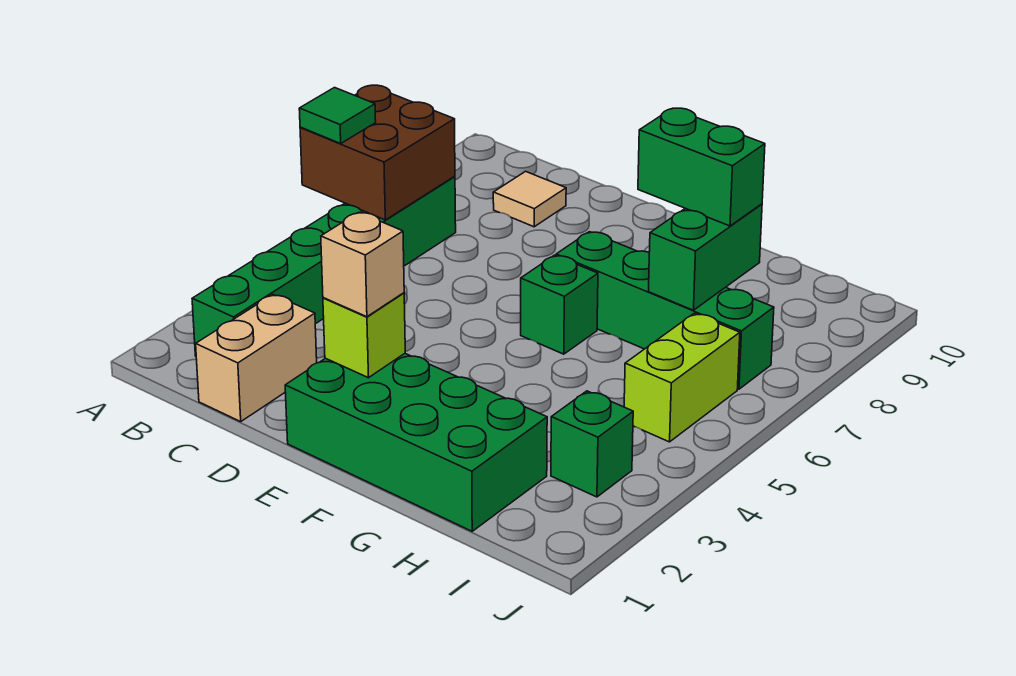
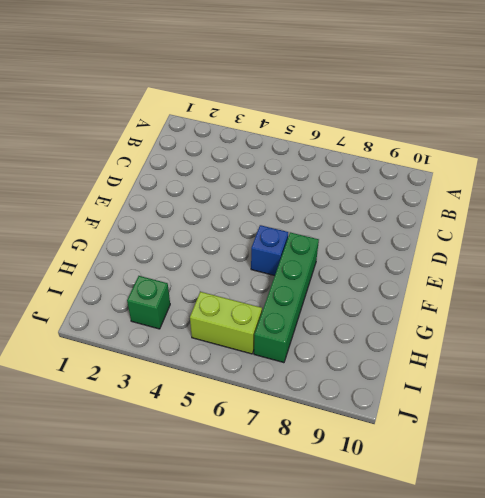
blue brick F6 level 1 -> green brick F6 level 1
none -> green brick B2:B7 level 1
none -> tan brick C1:C2 level 1
none -> tan tile C9 level 1

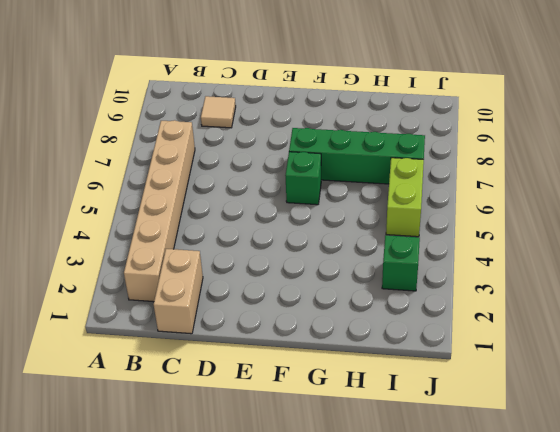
tan brick B2:B7 level 1 -> green brick B2:B7 level 1
none -> green brick E1:H2 level 1
none -> brown brick A6:B7 level 2
none -> lime brick E2 level 2

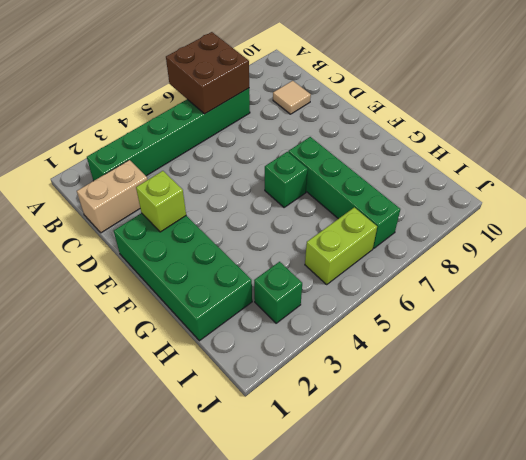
none -> green brick H7:H8 level 2
none -> green tile A6 level 3
none -> tan brick E2 level 3

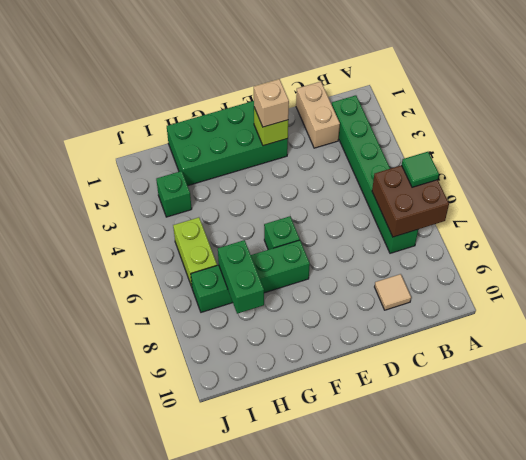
none -> green brick G8:H8 level 3

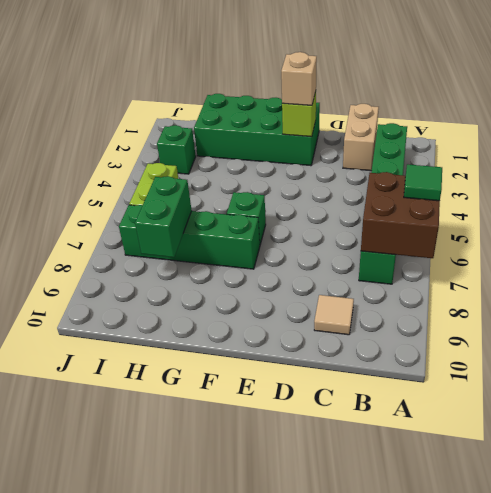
none -> green brick G8:H8 level 3

